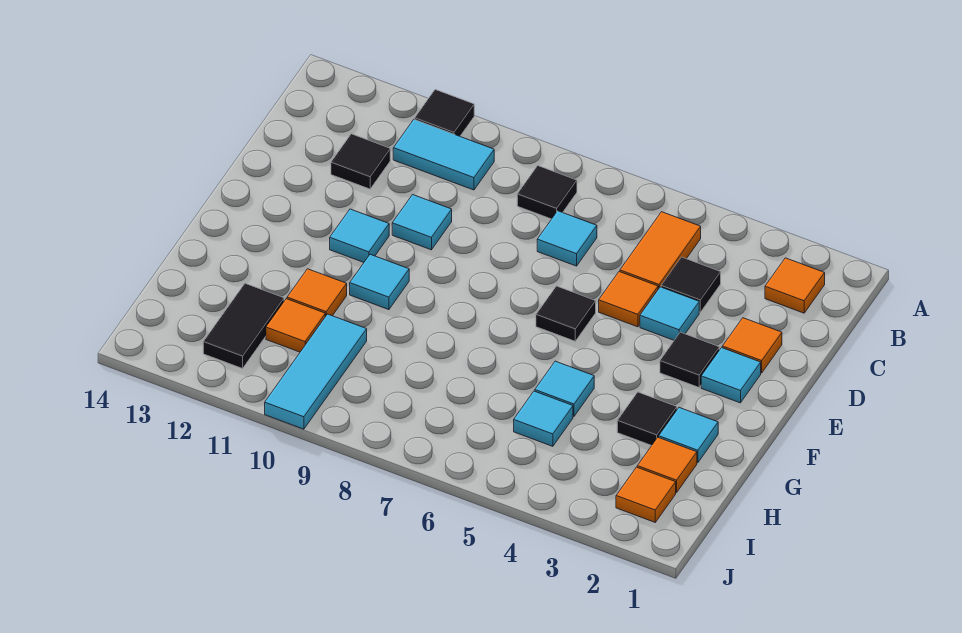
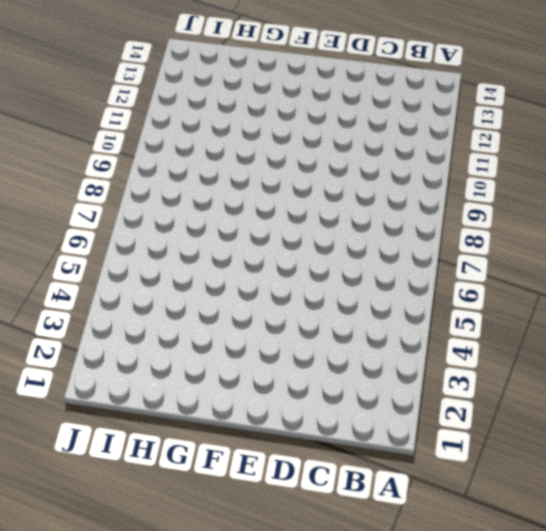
none -> black tile A11 level 1
none -> orange tile B2 level 1
none -> orange tile B5:C5 level 1

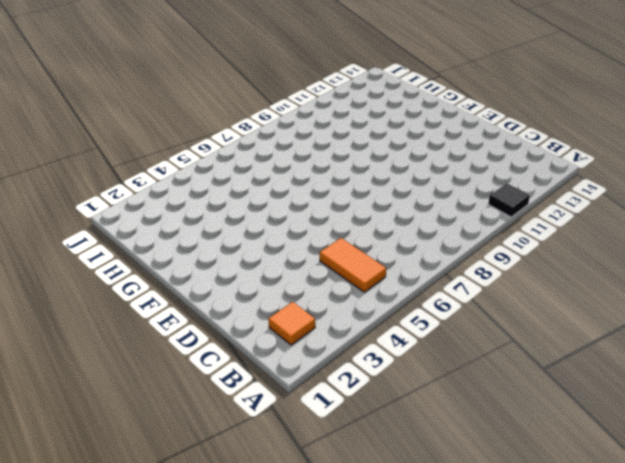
none -> black tile B8 level 1
none -> cyan tile B10:B11 level 1
none -> black tile C4 level 1

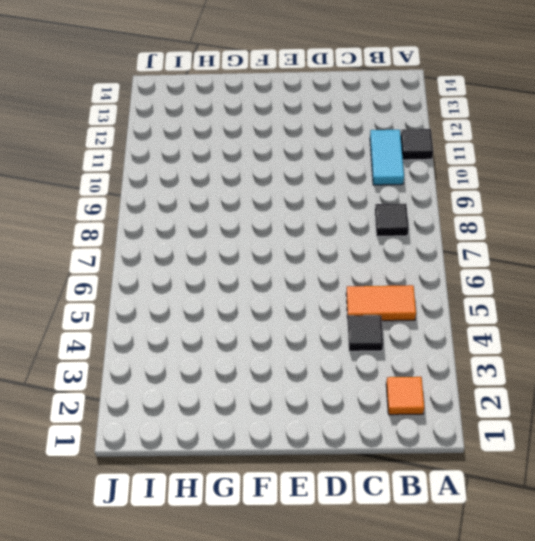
none -> cyan tile C7 level 1
none -> black tile C12 level 1
none -> orange tile D2 level 1

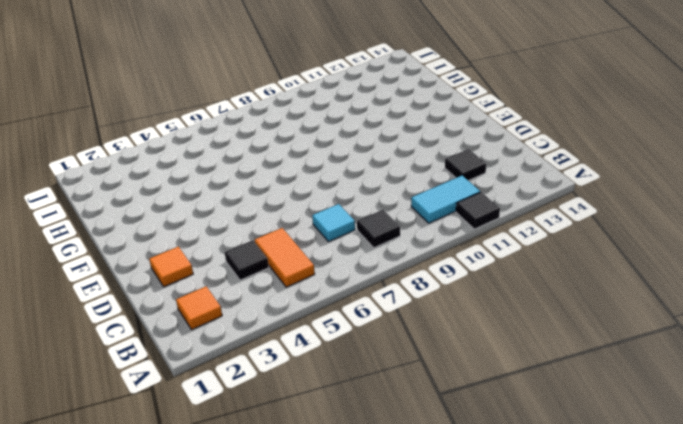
none -> cyan tile D4 level 1
none -> orange tile D5 level 1
none -> cyan tile D10 level 1

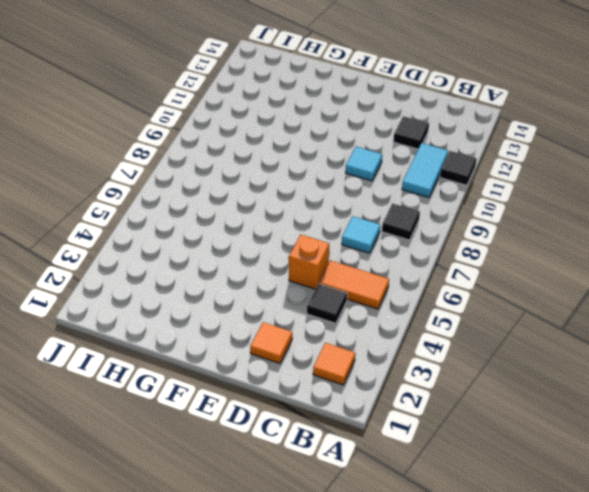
orange brick D5 level 1 -> orange tile D5 level 1
none -> cyan tile D4 level 1
none -> cyan tile E2 level 1
none -> black tile E3 level 1

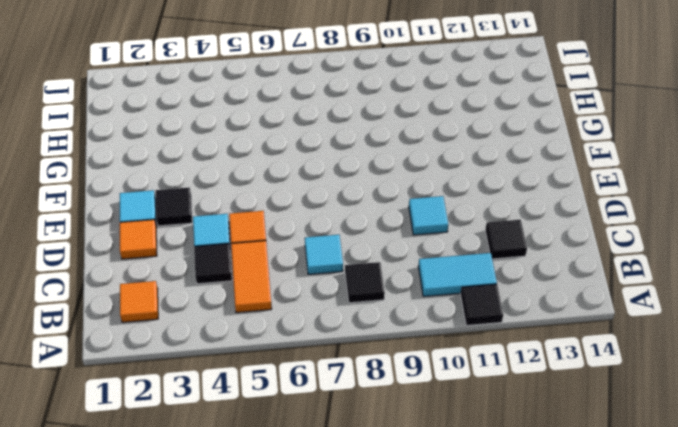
none -> black tile E6 level 1
none -> cyan tile E11 level 1
none -> cyan tile F10 level 1

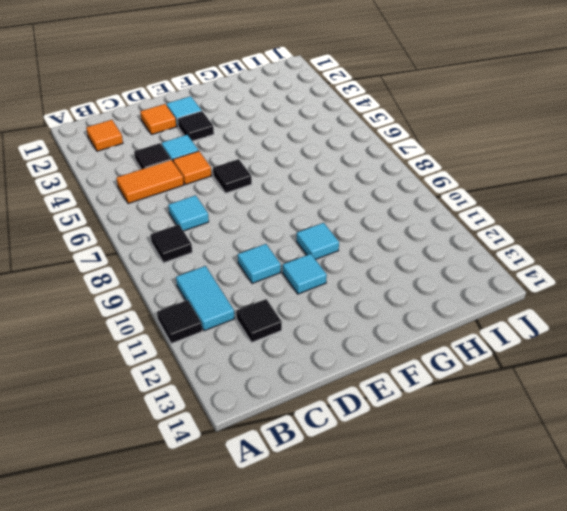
none -> cyan tile G2 level 1
none -> black tile G3 level 1
none -> cyan tile G5 level 1

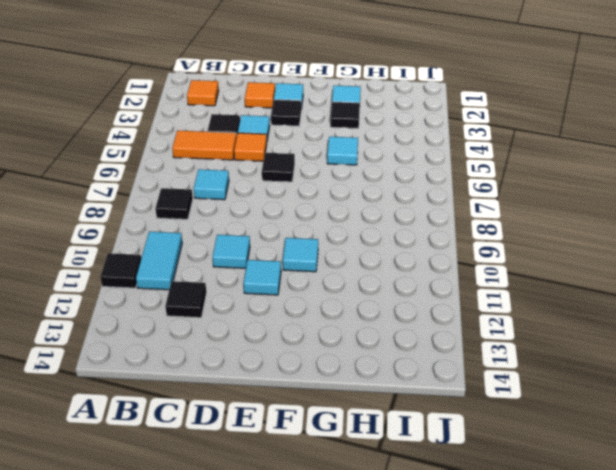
none -> orange tile G11 level 1
none -> orange tile H2 level 1
none -> cyan tile H5 level 1

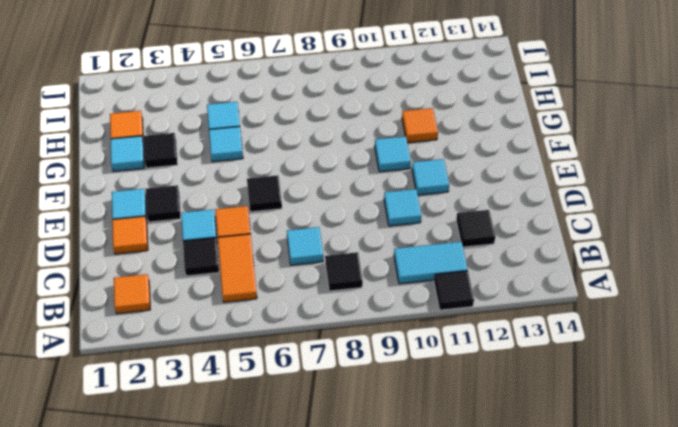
none -> cyan tile H10:J10 level 1
none -> orange tile H11 level 1
none -> black tile H12:I12 level 1

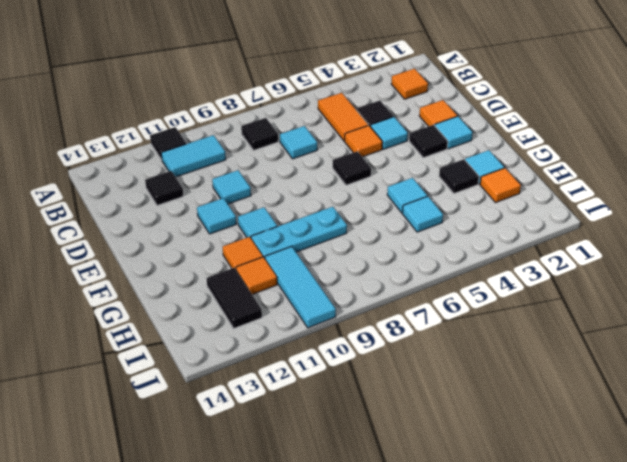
cyan plate G8:G10 level 1 -> none
none -> orange tile I2 level 1

